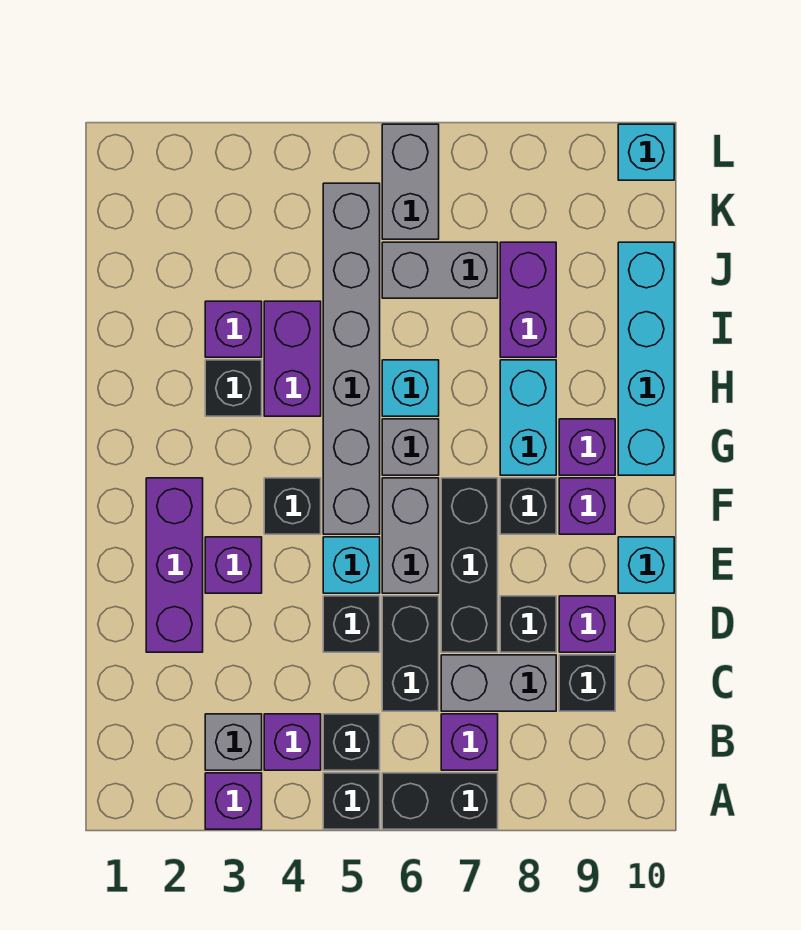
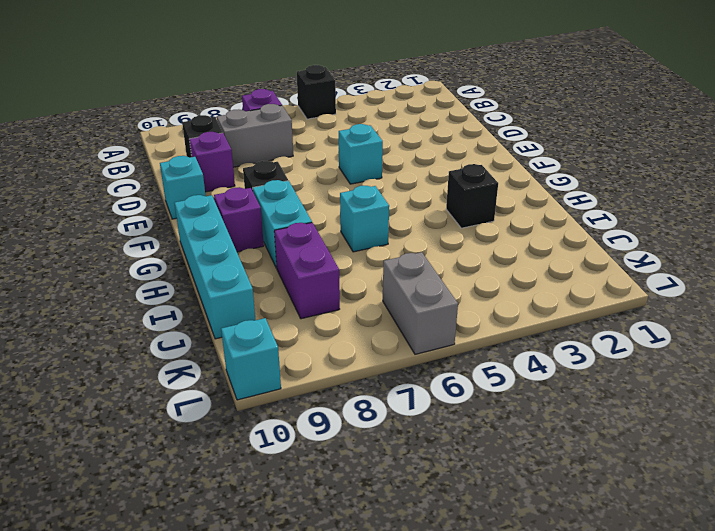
none -> purple brick A3 level 1
none -> black brick A6:A7 level 1
none -> grey brick B3 level 1
none -> purple brick B4 level 1

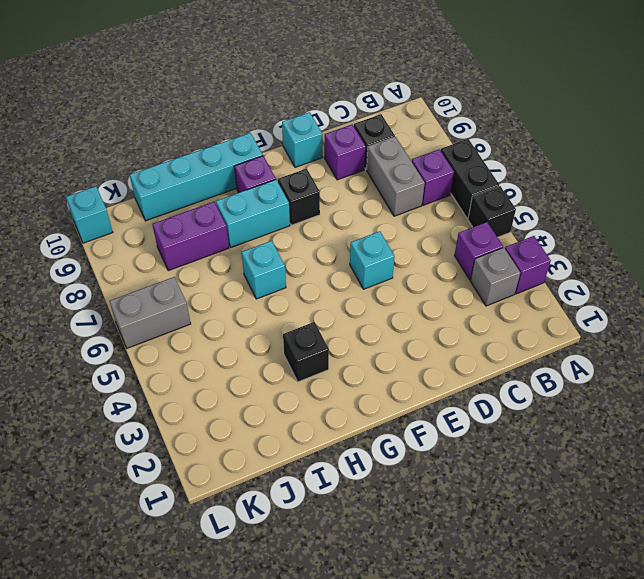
none -> black brick B5 level 1
none -> black brick C6:D6 level 1
none -> purple brick D2:F2 level 1
none -> black brick D5 level 1

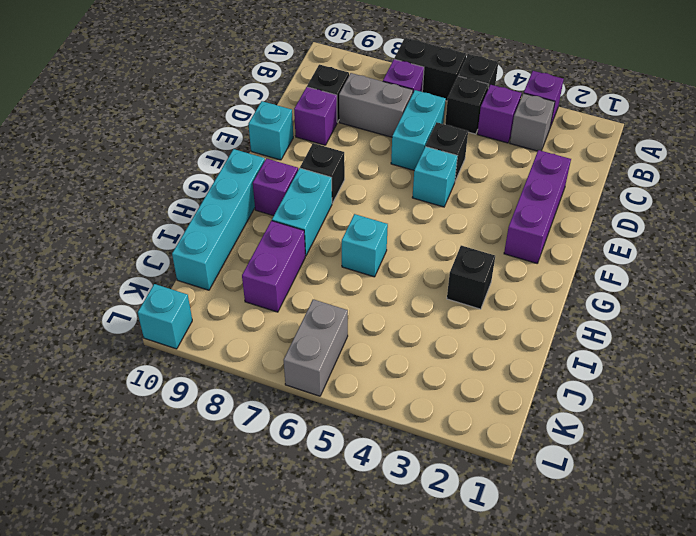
cyan brick C6:D6 level 1 -> black brick C6:D6 level 1
none -> black brick D7:F7 level 1
none -> black brick D8 level 1
none -> purple brick E3 level 1
none -> grey brick E6:F6 level 1

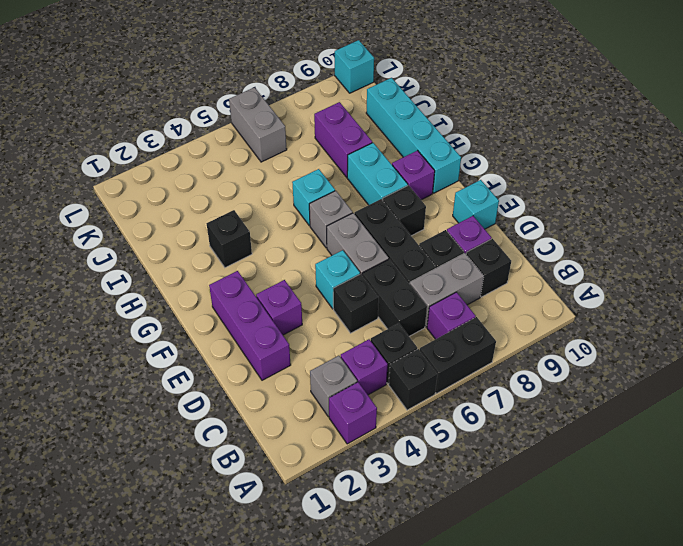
none -> black brick F4 level 1
none -> grey brick F5:K5 level 1
none -> purple brick F9 level 1
none -> purple brick H4:I4 level 1

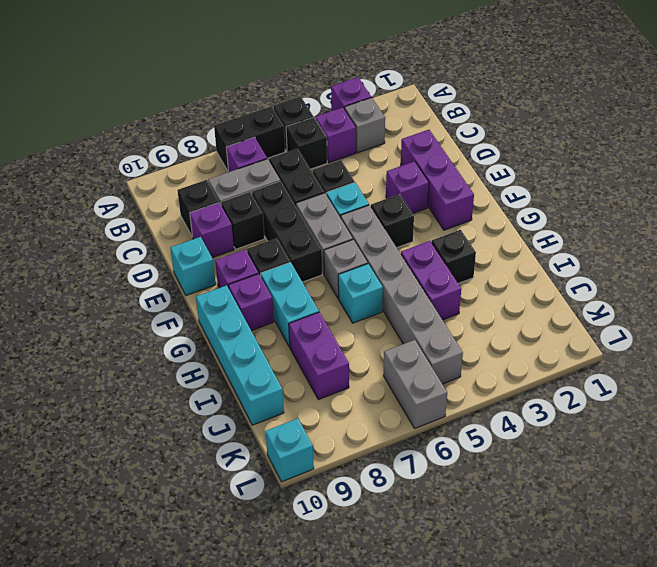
none -> purple brick I3 level 1
none -> grey brick J6:J7 level 1

